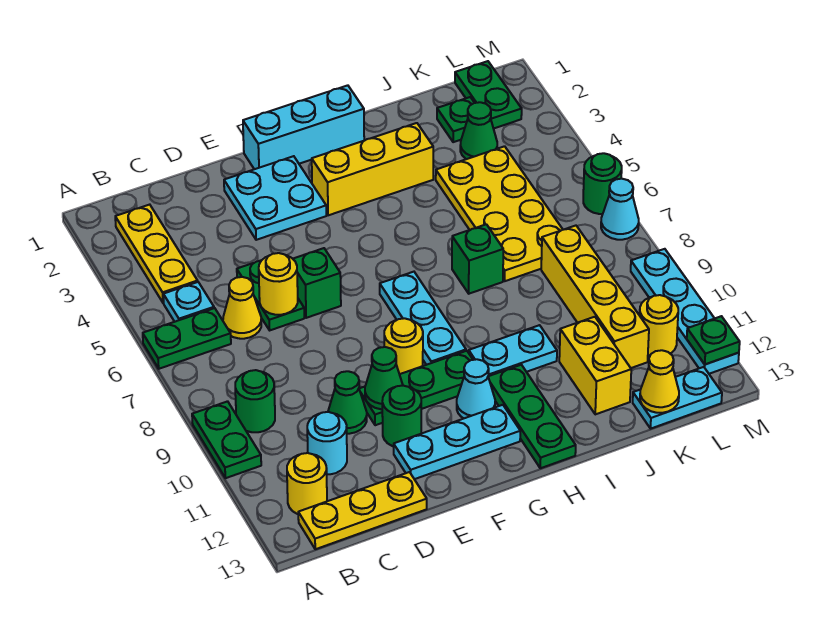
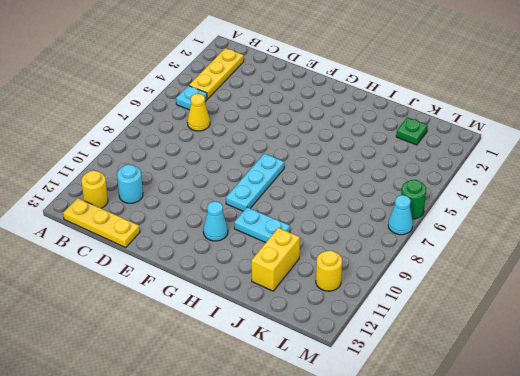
none -> green plate A6:B6 level 1
none -> green plate A9:A10 level 1
none -> green round brick B9 level 1
none -> green plate D5:D6 level 1

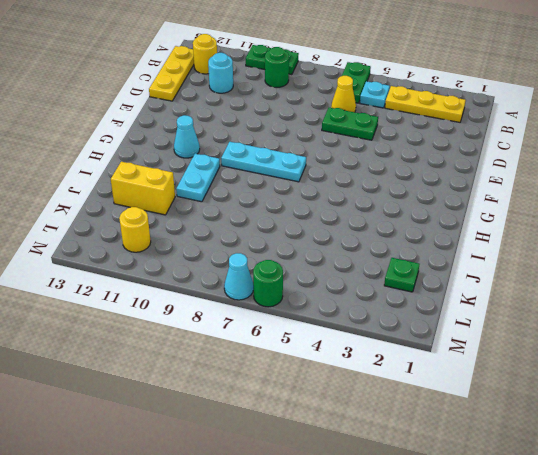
none -> green cone D10 level 1
none -> cyan plate E2:F3 level 1
none -> green brick E6 level 1
none -> green plate E10:G10 level 1

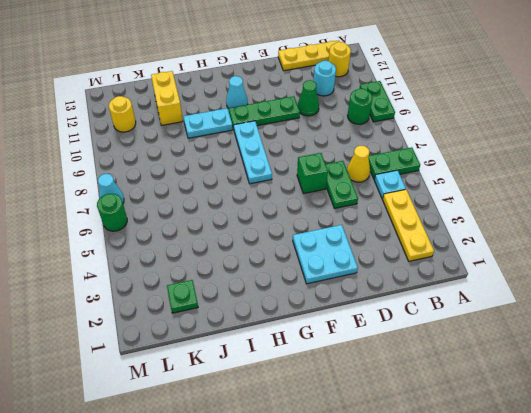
none -> green round brick E11 level 1
none -> cyan plate E12:G12 level 1
none -> cyan brick F1:H1 level 1
none -> yellow round brick F9 level 1

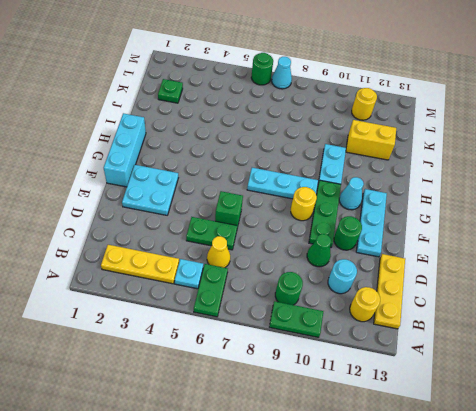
none -> yellow brick G3:I3 level 1
none -> green plate H11:H13 level 1
none -> green brick I7 level 1
none -> yellow plate J4:K7 level 1

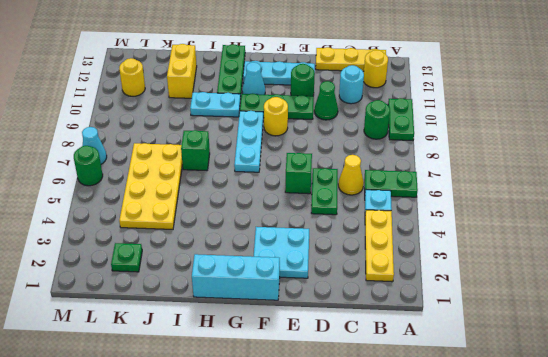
none -> yellow brick G3:I3 level 1
none -> green cone K3 level 1
none -> yellow brick K8:K11 level 1
none -> cyan plate K13:L13 level 1

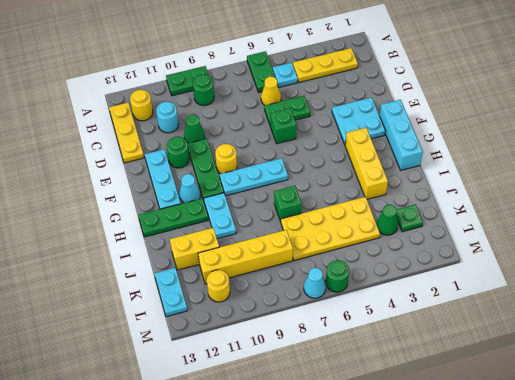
none -> green plate L1:L2 level 1
none -> cyan plate M9:M12 level 1
none -> yellow round brick D6 level 2
none -> green cone E10 level 2

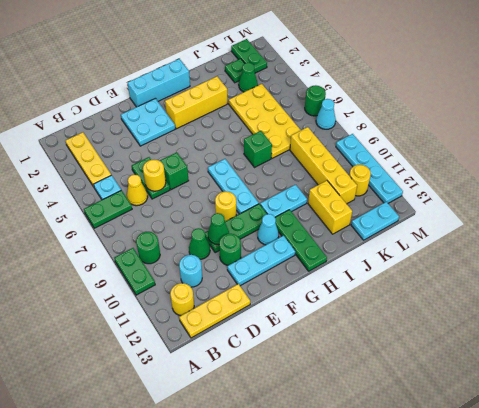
none -> yellow cone K13 level 2
none -> green plate M12 level 2

